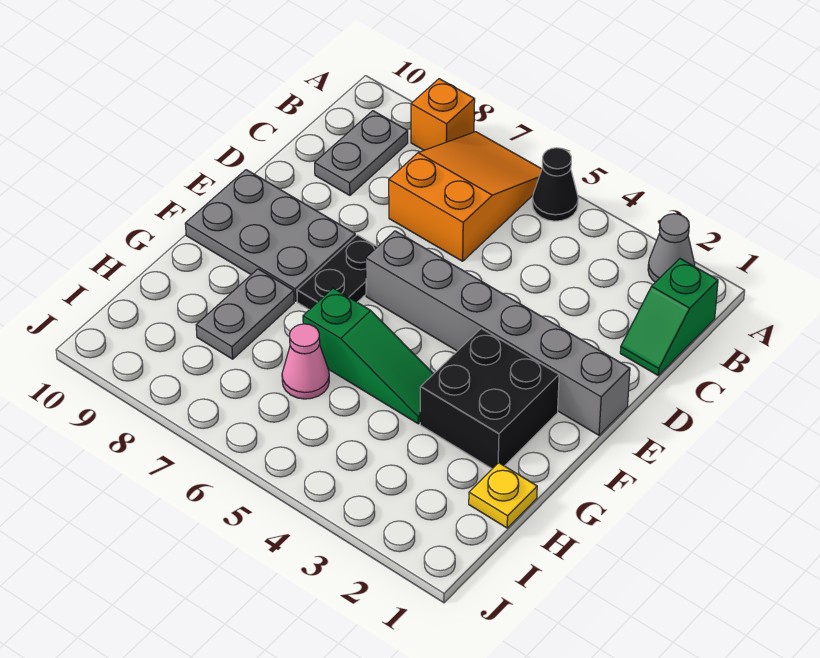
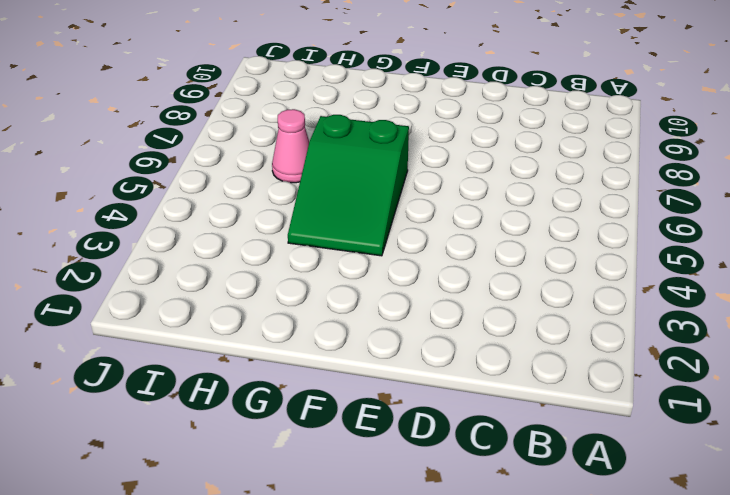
green slope F4:G6 level 1 top 6 -> green slope G4:G6 level 1 top 6
none -> grey cone A2 level 1
none -> black cone A5 level 1
none -> orange slope A6:C7 level 1 top C

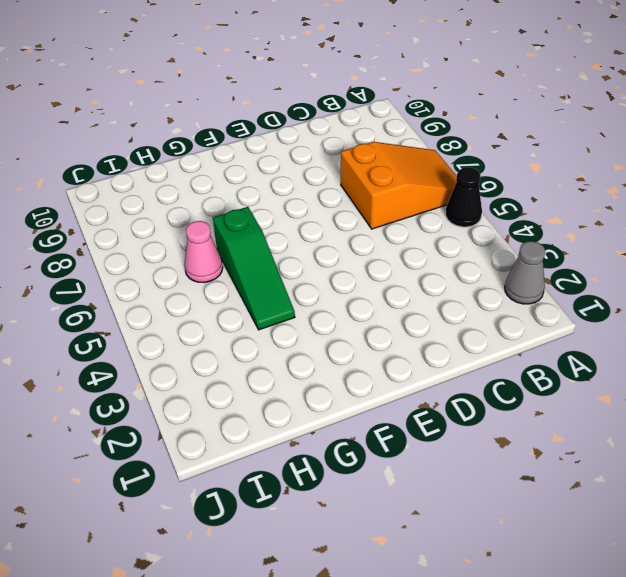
none -> orange brick A8 level 1
none -> green slope B1:C1 level 1 top B
none -> grey plate B9:C9 level 1

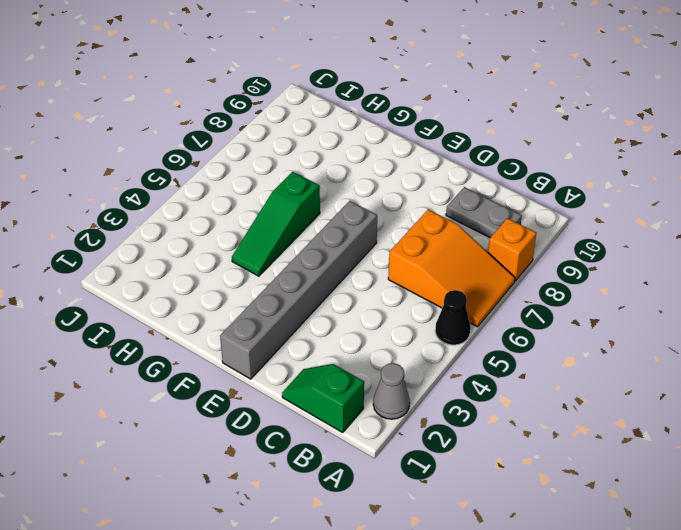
none -> black plate E7:F7 level 1
none -> grey plate E8:F10 level 1
none -> black brick F2:G3 level 1

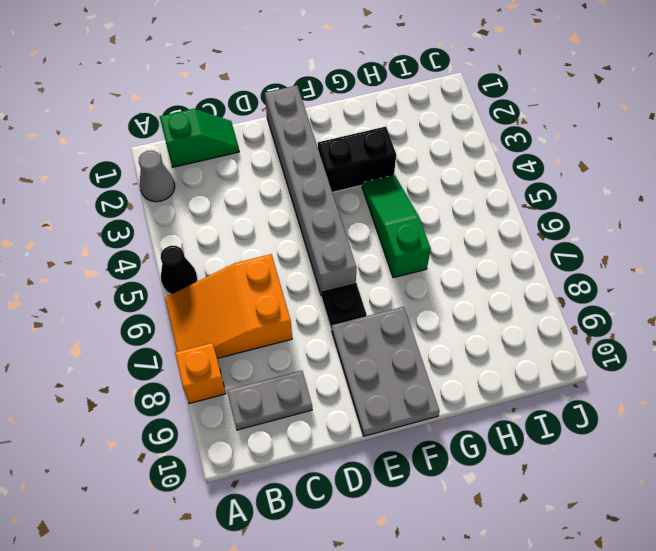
black plate E7 level 1 -> black plate E7:F7 level 1
black brick F3:G3 level 1 -> black brick F2:G3 level 1
none -> grey plate G8:H8 level 1
none -> yellow plate H1 level 1
none -> pink cone H6 level 1

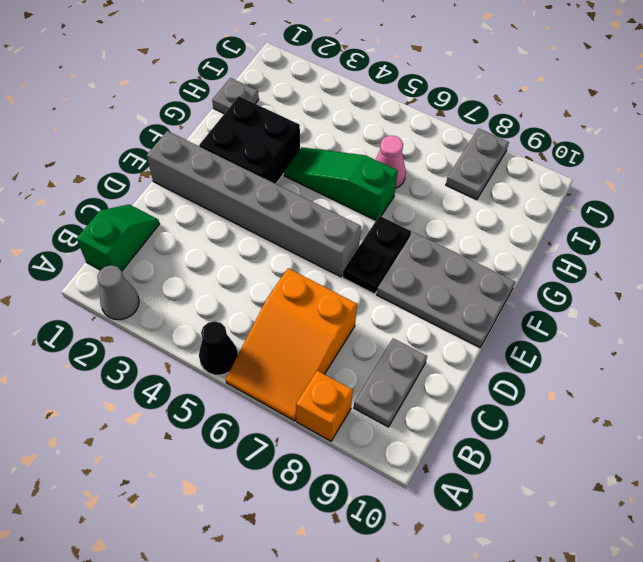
grey plate H1 level 1 -> yellow plate H1 level 1
grey plate I8:J8 level 1 -> grey plate G8:H8 level 1

